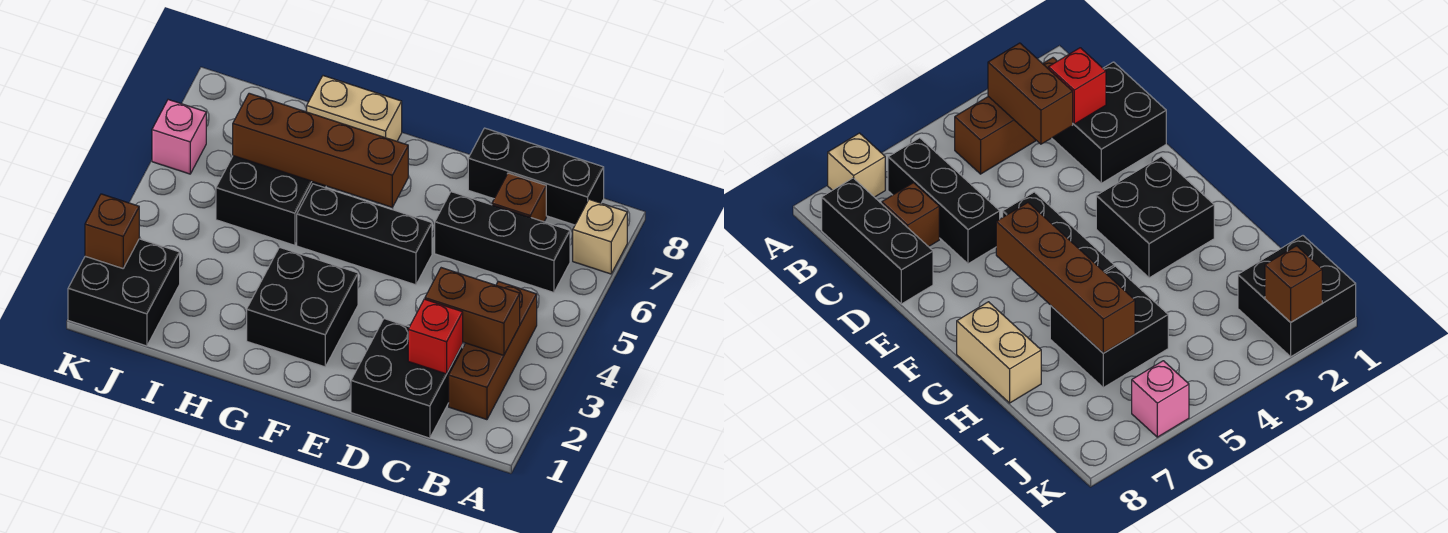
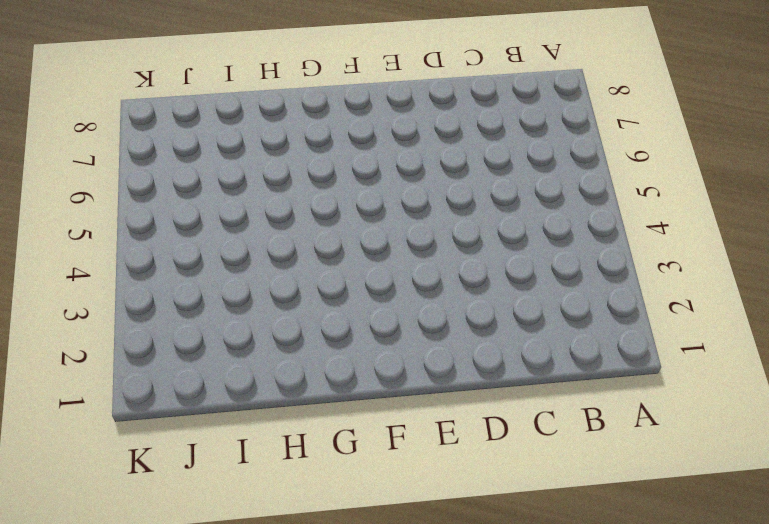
none -> tan brick A7 level 1
none -> brown brick B2:B4 level 1
none -> black brick B6:D6 level 1

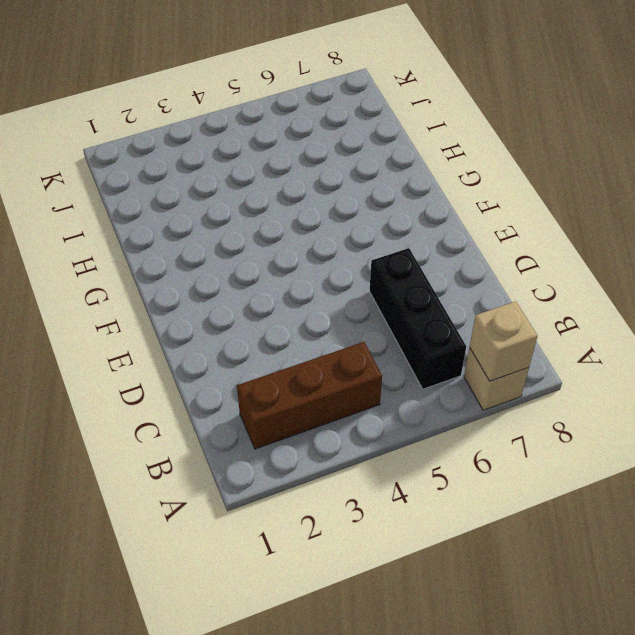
tan brick A7 level 2 -> none
none -> black brick B8:D8 level 1
none -> black brick C1:D2 level 1
none -> brown brick C7 level 1

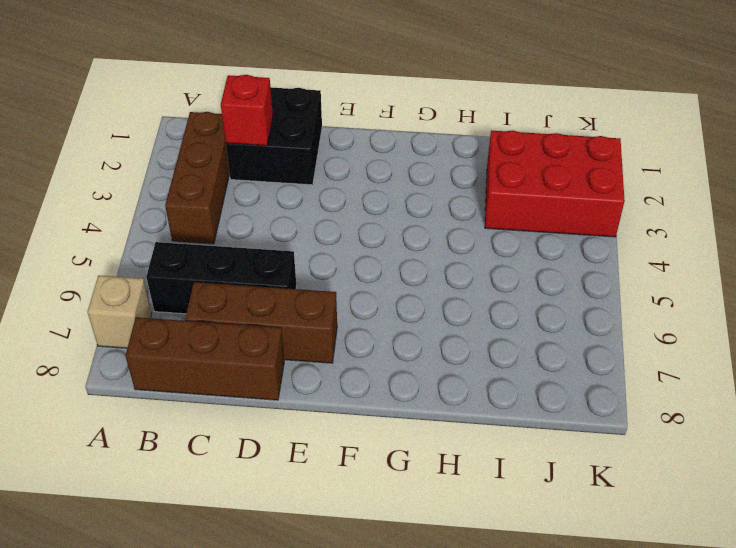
brown brick B8:D8 level 1 -> black brick B8:D8 level 1
brown brick C7:E7 level 1 -> brown brick C7 level 1
red brick I2:K3 level 1 -> black brick J1:K2 level 1
none -> black brick E5:G5 level 1
none -> black brick F2:G3 level 1
none -> tan brick G8:H8 level 1

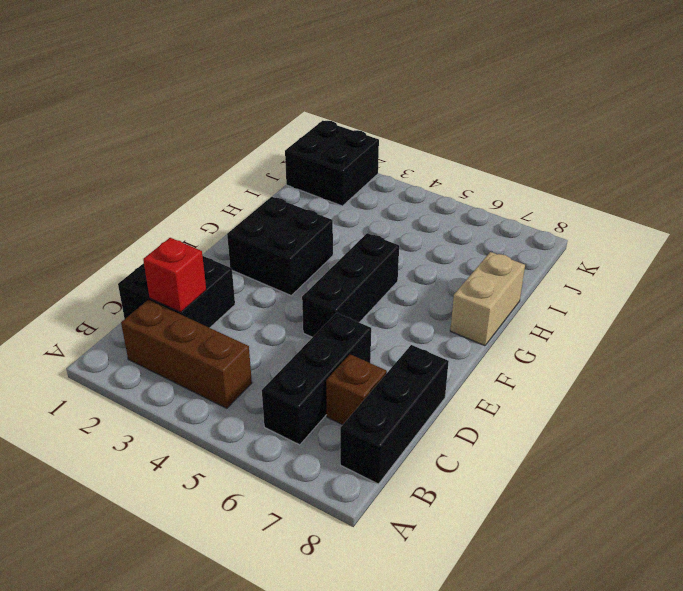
none -> tan brick A7 level 1
none -> black brick H5:I6 level 1
none -> pink brick K6 level 1

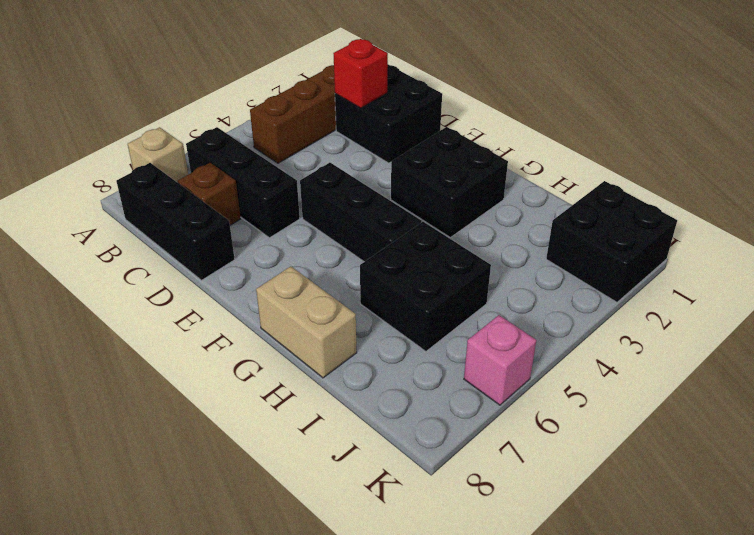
none -> brown brick B3:C3 level 2
none -> brown brick F6:I6 level 2
none -> brown brick K2 level 2

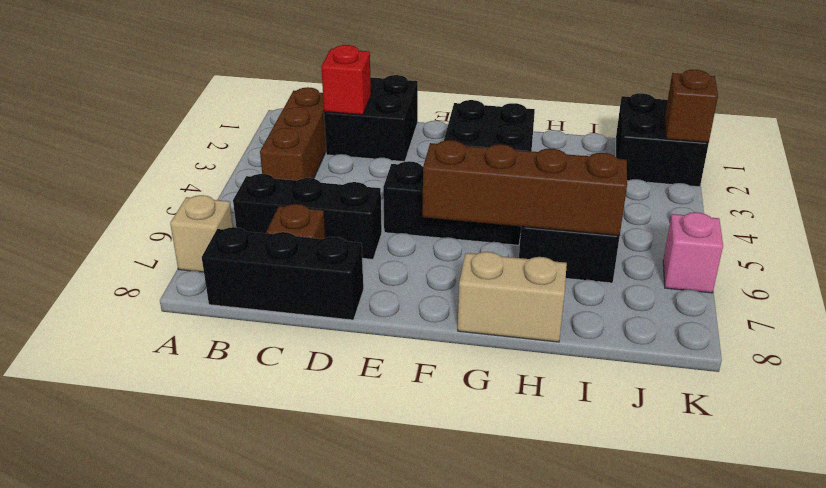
none -> brown brick B3:C3 level 2

